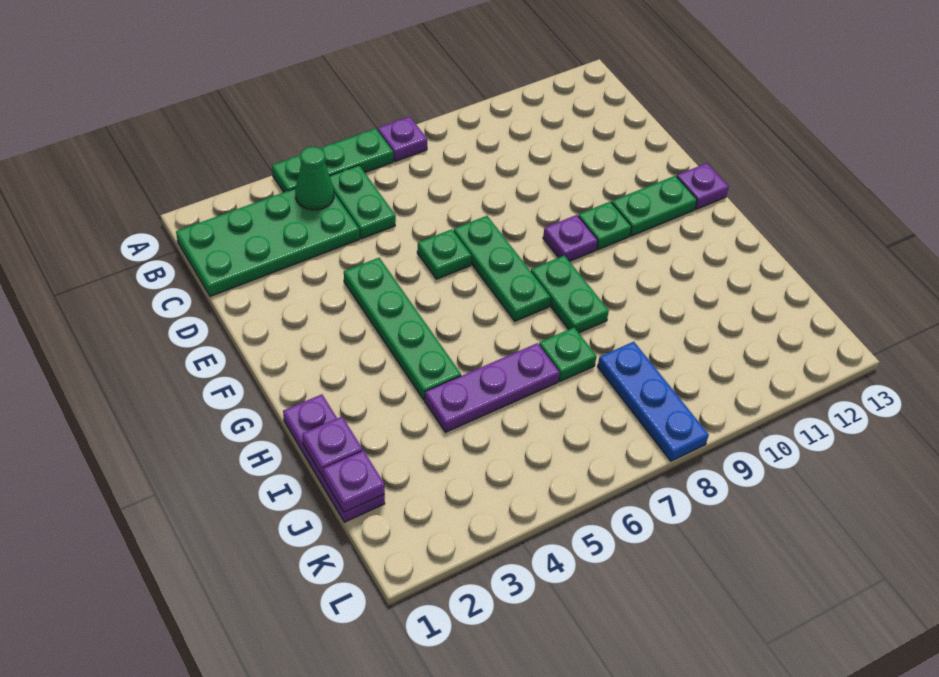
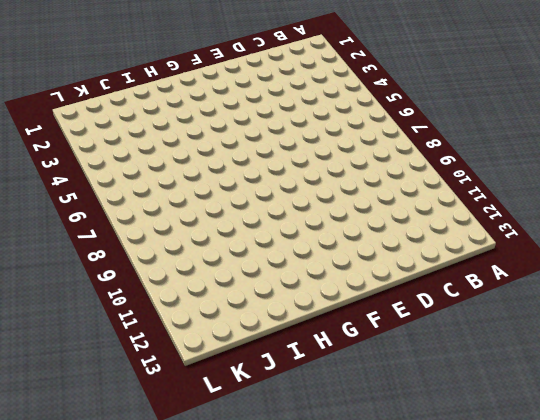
none -> green plate A4:A6 level 1
none -> purple plate A7 level 1
none -> green plate B1:C4 level 1

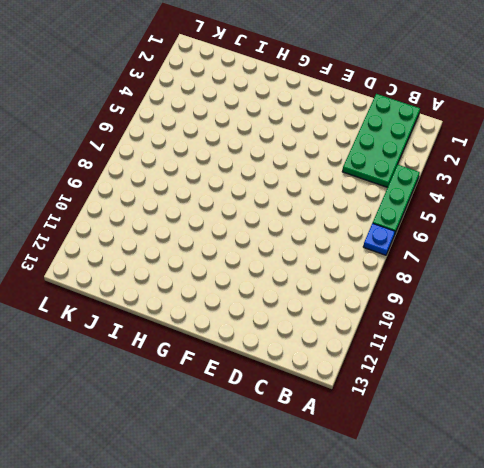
blue plate A7 level 1 -> purple plate A7 level 1
none -> green plate B5:C5 level 1
none -> green plate E4:H4 level 1
none -> green plate E6 level 1

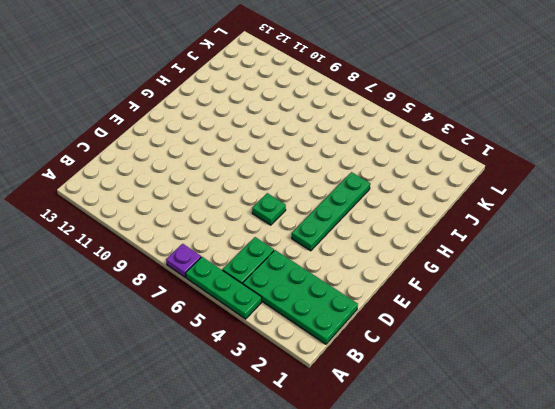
none -> green plate E7:G7 level 1
none -> purple plate F9 level 1
none -> green plate F10 level 1

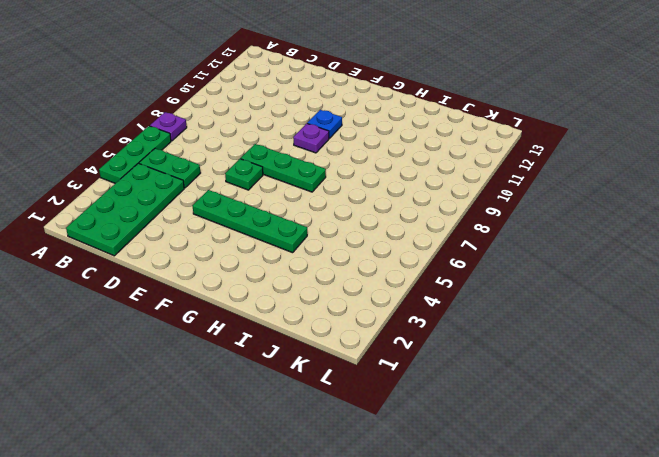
blue plate F10 level 1 -> green plate F10 level 1
none -> green plate F11:F12 level 1
none -> purple plate F13 level 1
none -> green plate G8:H8 level 1

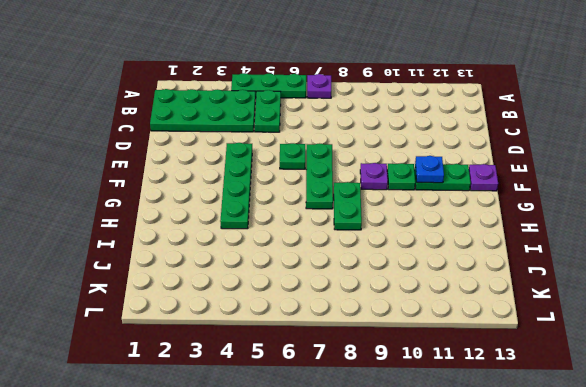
blue plate F11 level 2 -> none
none -> purple plate H1:J1 level 1
none -> purple plate I4:I6 level 1
none -> green plate I7 level 1

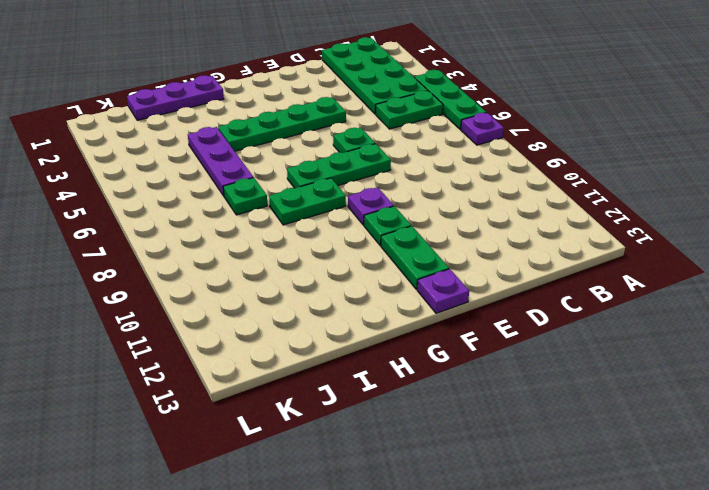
none -> blue plate J8:L8 level 1
none -> green cone B4 level 2
none -> purple plate I1 level 2

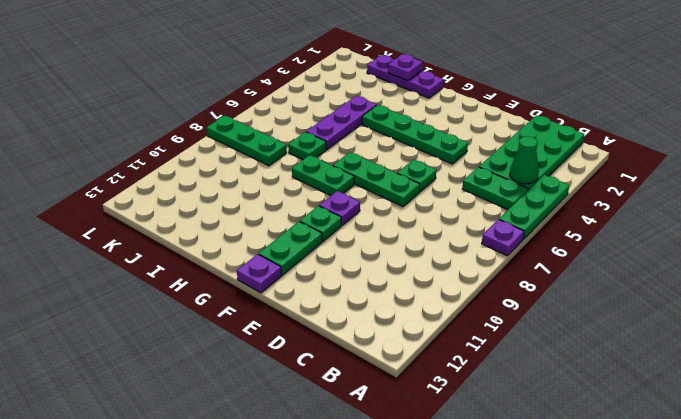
green plate J8:L8 level 1 -> blue plate J8:L8 level 1
none -> purple plate J1 level 2

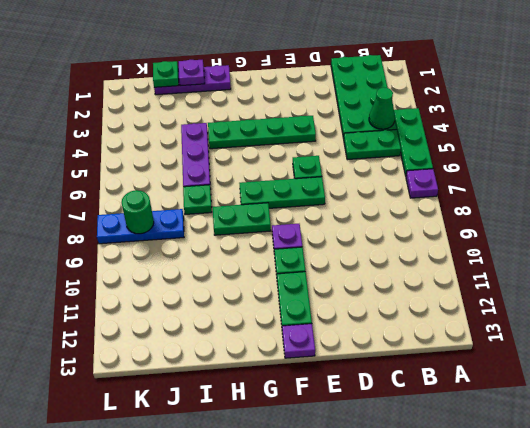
green plate J1 level 2 -> purple plate J1 level 2
green round brick K8 level 2 -> none

